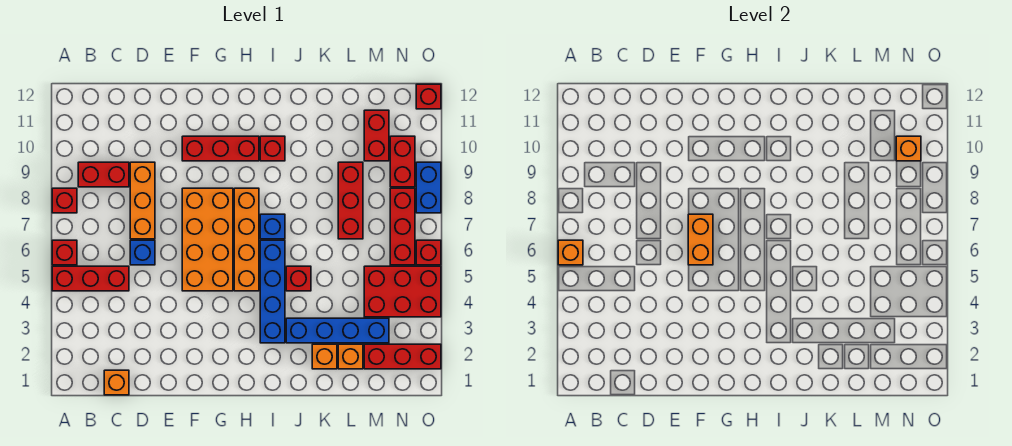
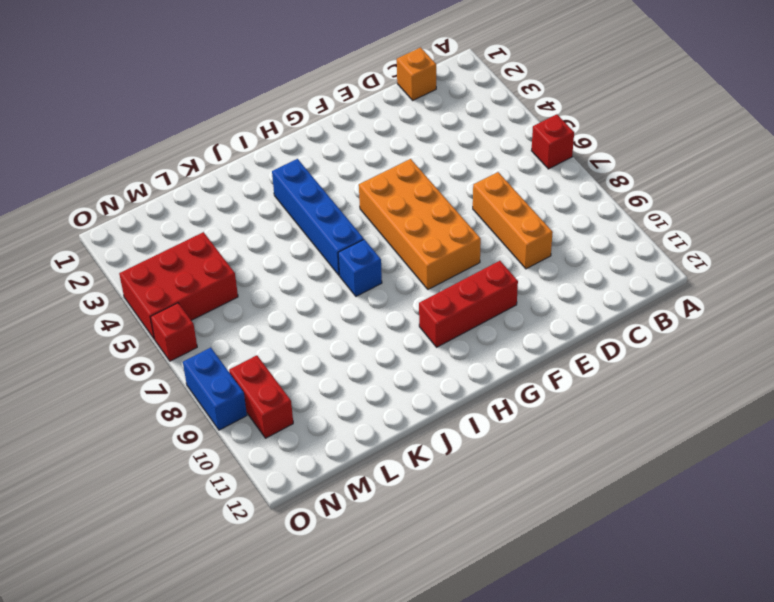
none -> red brick A5:C5 level 1
none -> red brick A8 level 1
none -> red brick B9:C9 level 1

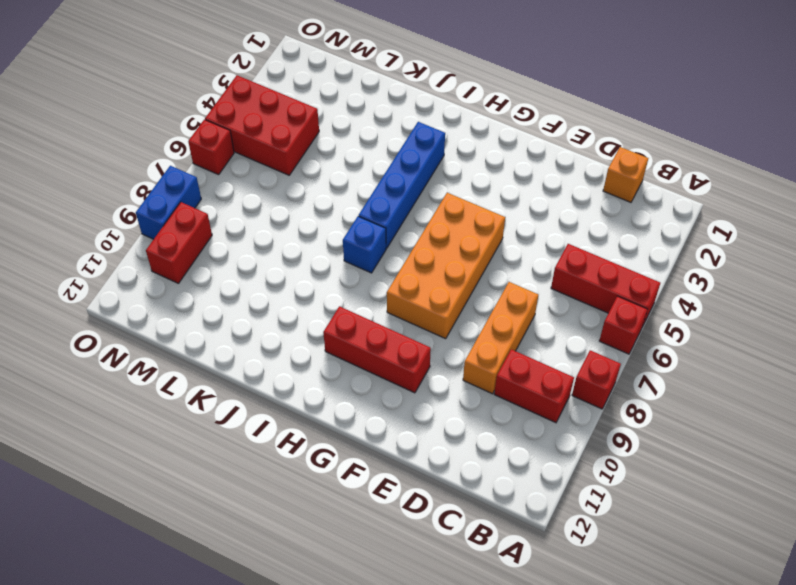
none -> blue brick D6 level 1
none -> orange brick H5:H8 level 1
none -> red brick I10 level 1

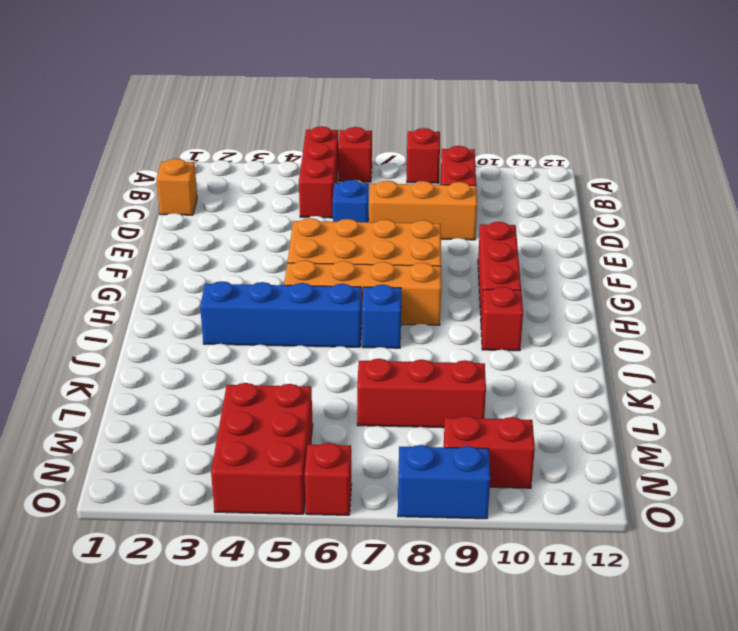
none -> blue brick J3:M3 level 1
none -> red brick J5 level 1
none -> orange brick K2 level 1

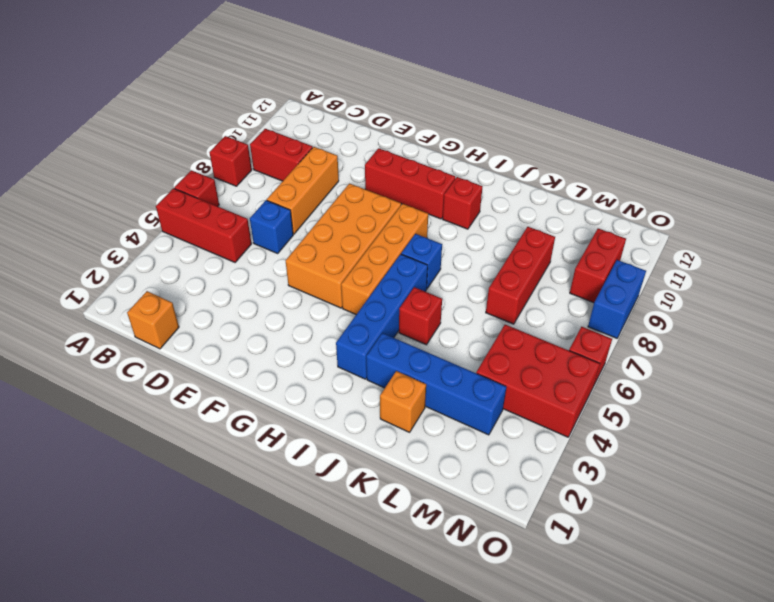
none -> orange brick L2 level 1
none -> red brick M2:O2 level 1
none -> red brick M10:M11 level 1

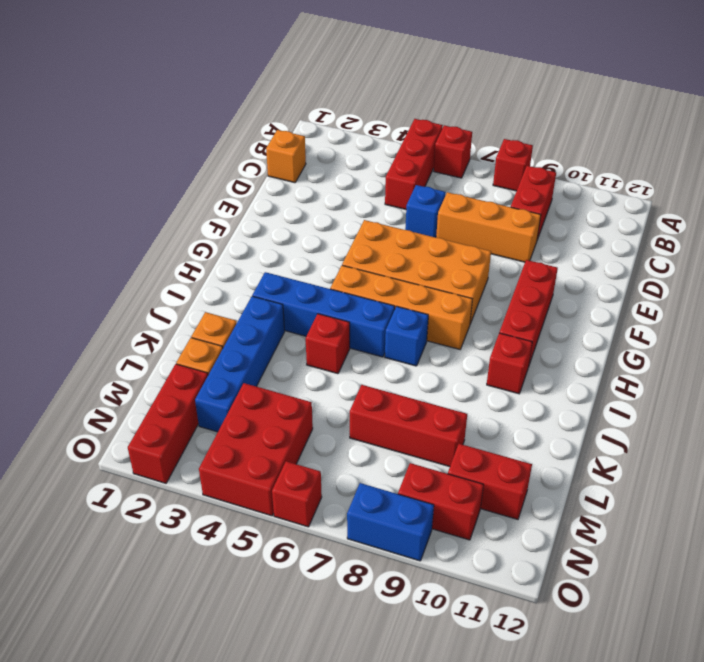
none -> red brick N6:N8 level 1
none -> red brick O12 level 1
none -> orange brick A6 level 2

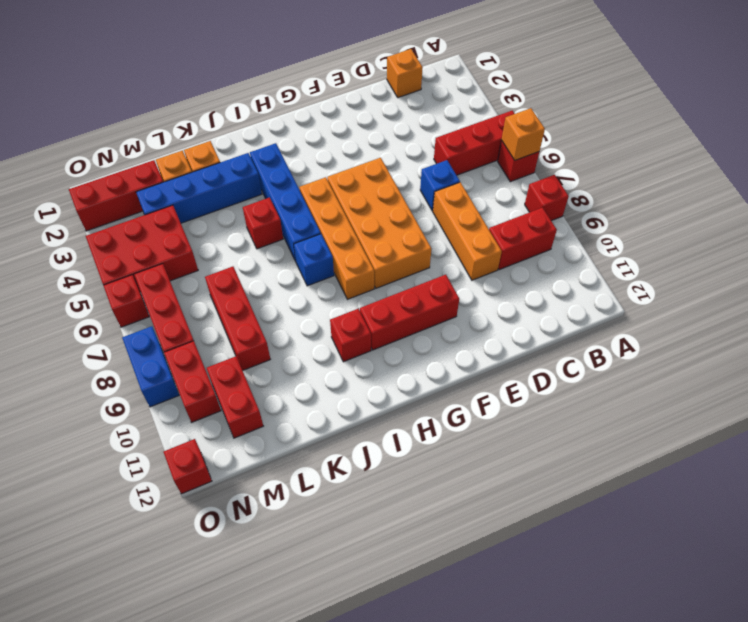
none -> orange brick F6:F7 level 2
none -> orange brick N10 level 2

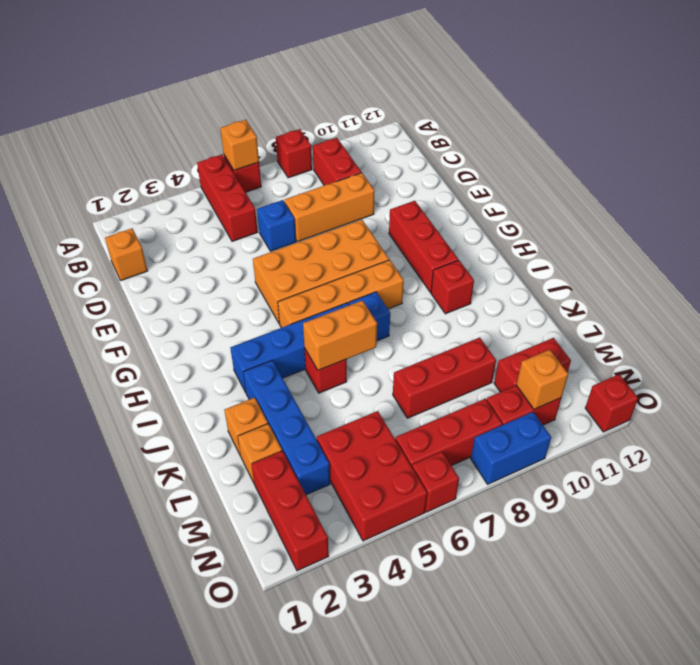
orange brick J5:J6 level 2 -> orange brick F6:F7 level 2

